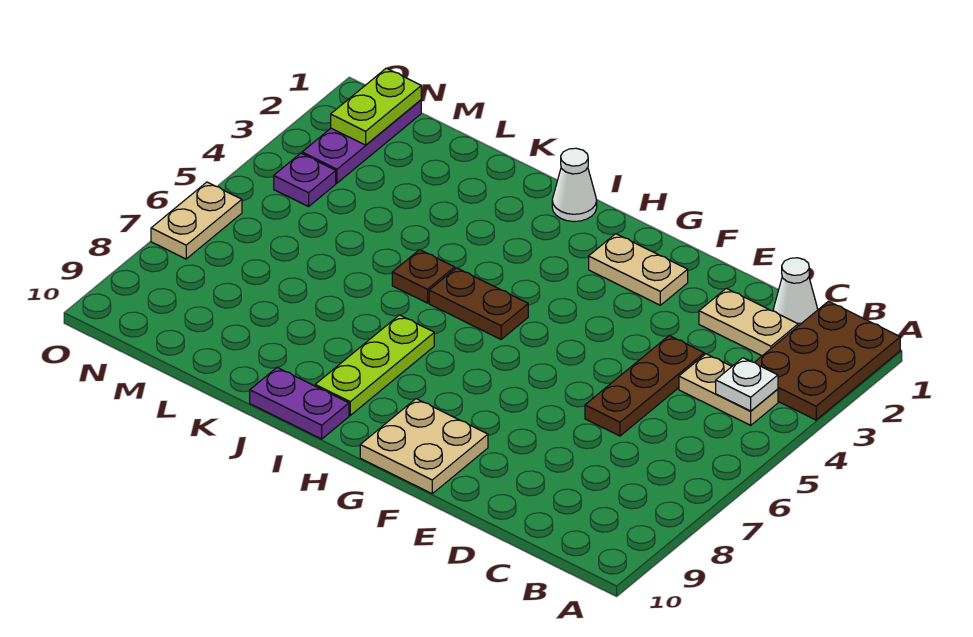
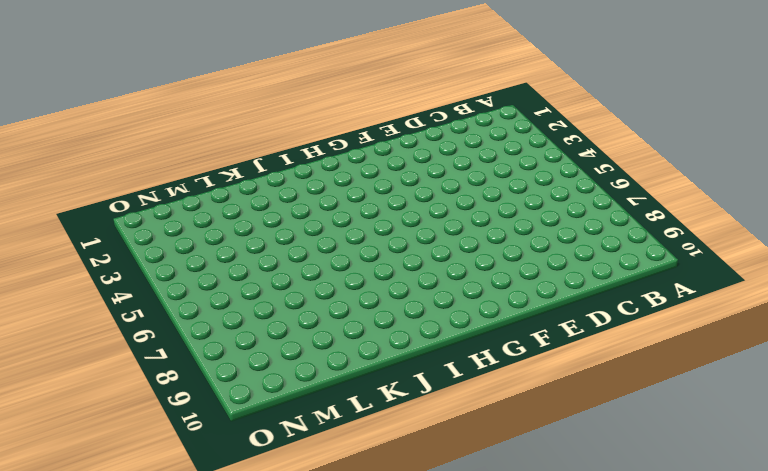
none -> brown plate A1:B3 level 1
none -> tan plate B4:C4 level 1
none -> white cone C1 level 1

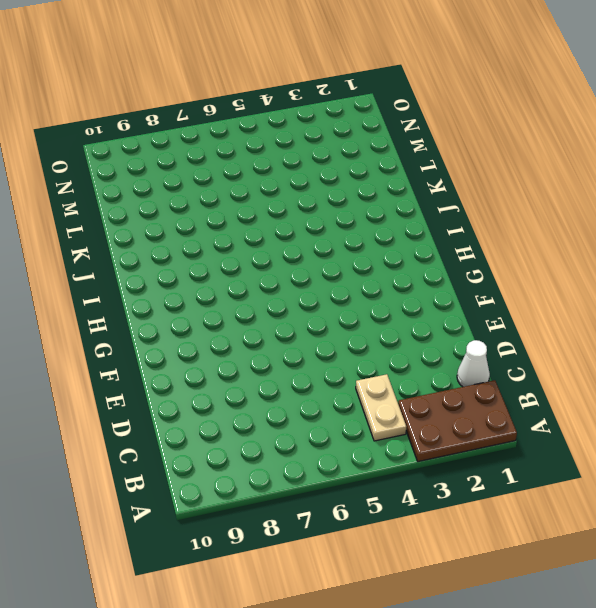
none -> tan plate C2:D2 level 1
none -> brown plate D4:D6 level 1
none -> tan plate F2:G2 level 1

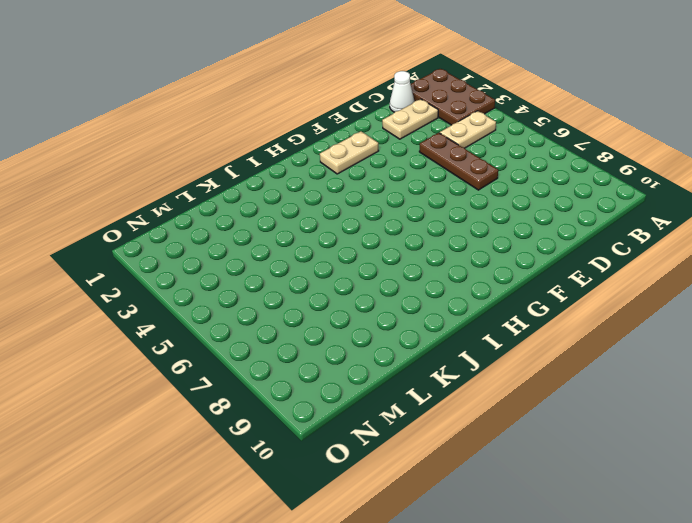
none -> tan plate F9:G10 level 1
none -> brown plate H5:I5 level 1
none -> white cone I1 level 1

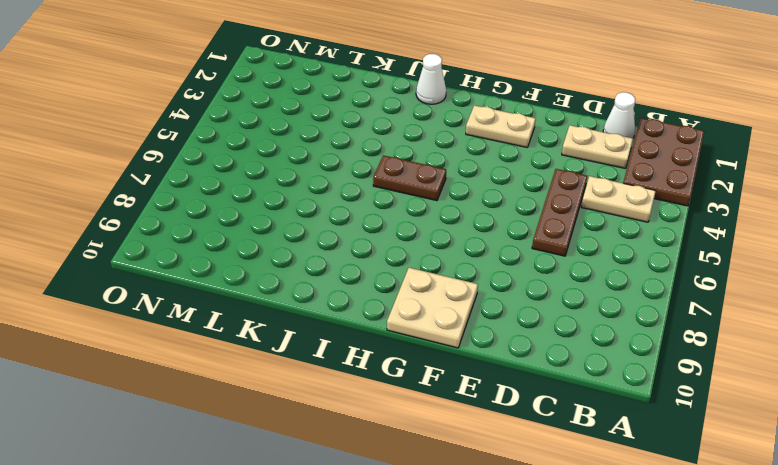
none -> lime plate I7:I9 level 1
none -> purple plate I10:J10 level 1
none -> brown plate J5 level 1

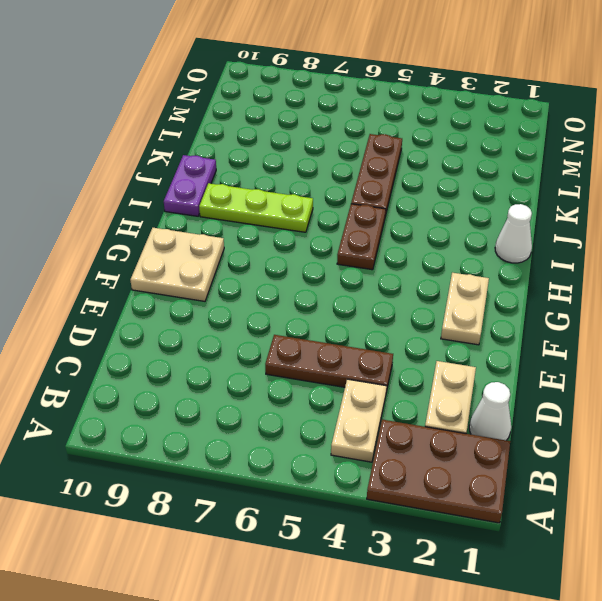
brown plate J5:L5 level 1 -> brown plate J5 level 1
none -> purple plate N1:N3 level 1
none -> purple plate N4 level 1
none -> tan plate O6:O7 level 1

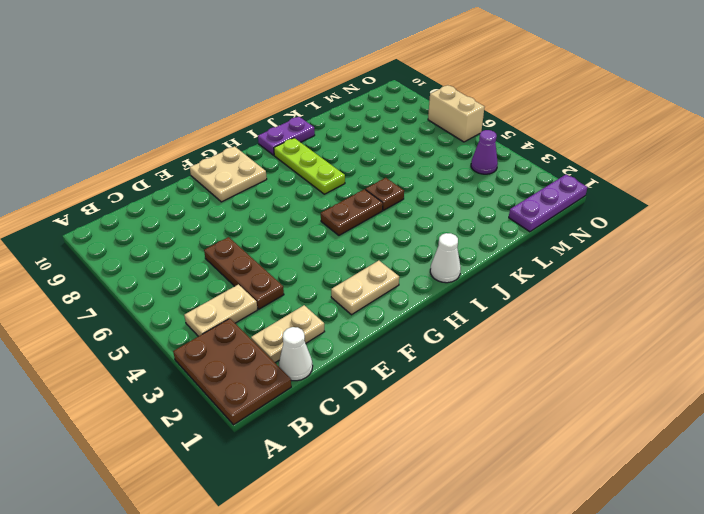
purple plate M1:O1 level 1 -> purple plate N1:N3 level 1
purple cone N4 level 1 -> purple plate N4 level 1
tan brick O6:O7 level 1 -> tan plate O6:O7 level 1
none -> white plate B4 level 2
none -> lime plate N1:N2 level 2

